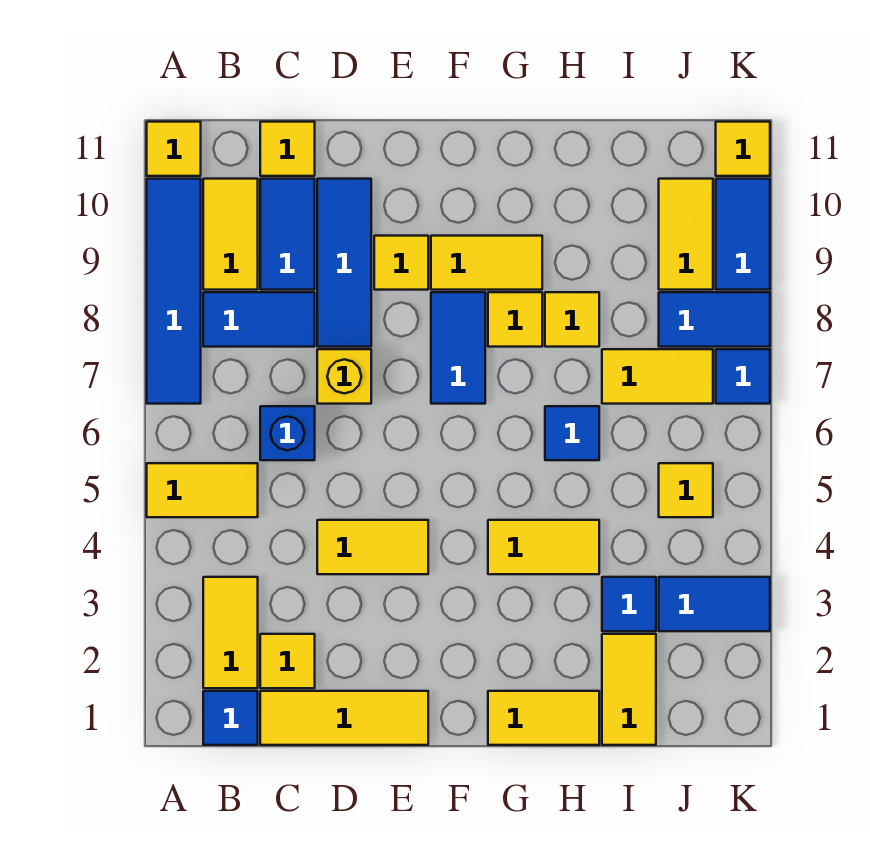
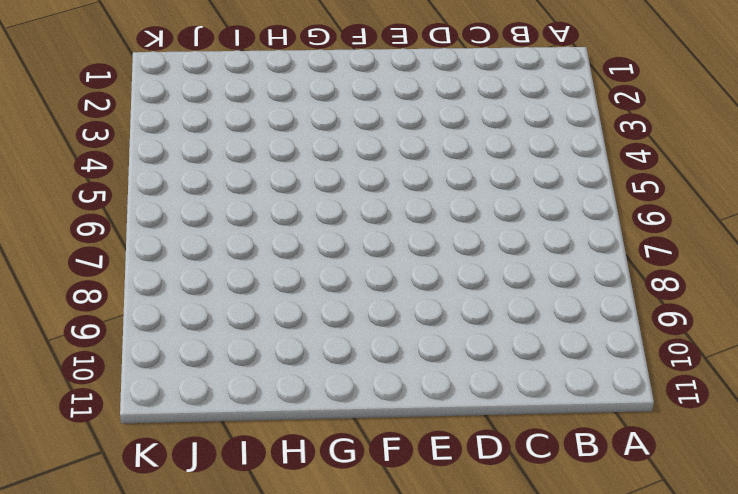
none -> yellow tile A5:B5 level 1
none -> blue tile A7:A10 level 1
none -> yellow tile A11 level 1
none -> blue tile B1 level 1

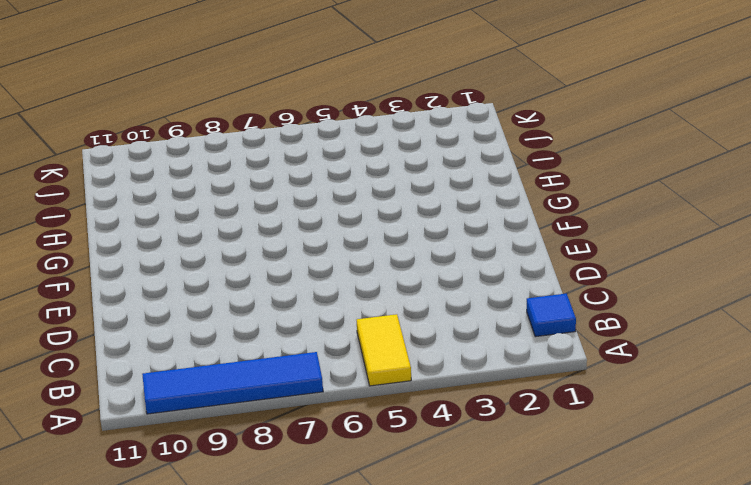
none -> yellow tile A11 level 1
none -> yellow tile B2:B3 level 1
none -> blue tile B8:C8 level 1
none -> yellow tile B9:B10 level 1

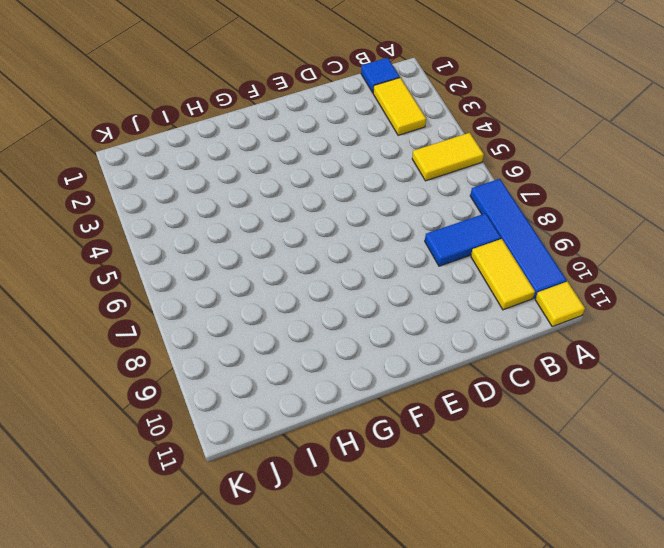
none -> yellow tile C1:E1 level 1
none -> yellow tile C2 level 1
none -> blue brick C6 level 1
none -> blue tile C9:C10 level 1

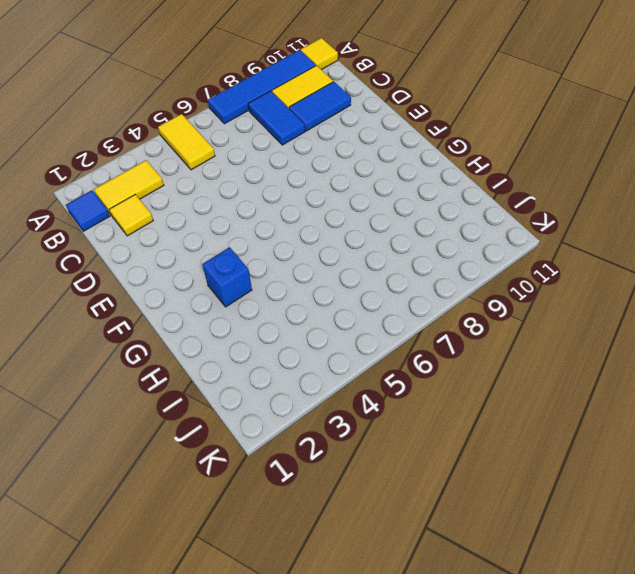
blue brick G3 level 1 -> blue brick C6 level 1
none -> yellow tile C1:E1 level 1
none -> yellow tile C11 level 1
none -> yellow tile D4:E4 level 1
none -> yellow brick D7 level 1

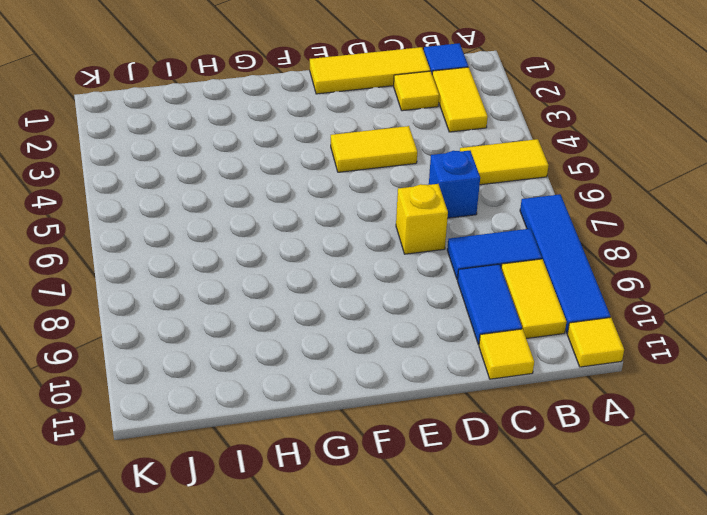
none -> blue tile D8:D10 level 1
none -> yellow tile E9 level 1
none -> blue tile F7:F8 level 1
none -> yellow tile F9:G9 level 1

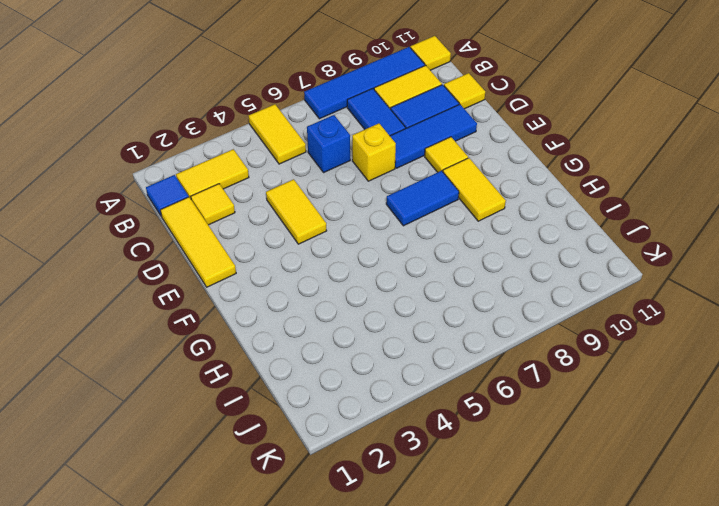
none -> yellow tile G1:H1 level 1
none -> yellow tile G4:H4 level 1
none -> yellow tile G8 level 1
none -> blue tile H6 level 1

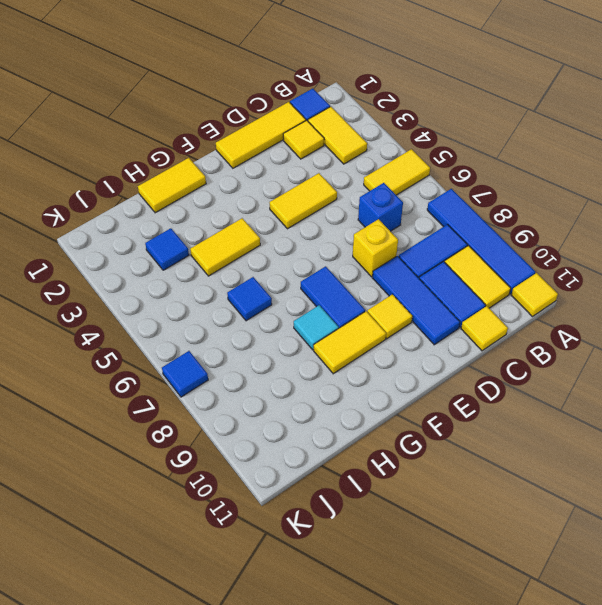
cyan tile G8 level 1 -> yellow tile G8 level 1
none -> yellow tile H8 level 1
none -> yellow tile I1:I2 level 1
none -> yellow tile I7:J7 level 1
none -> blue tile J3:K3 level 1

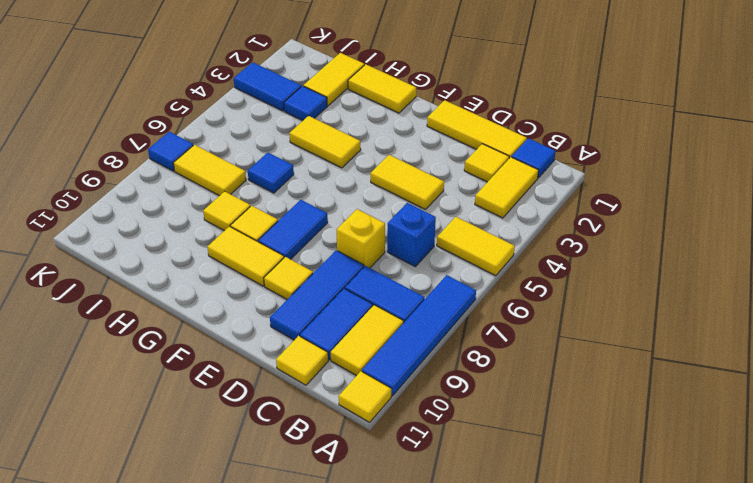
none -> yellow tile J5 level 1
none -> blue tile J8:K8 level 1
none -> yellow tile J9:J10 level 1
none -> blue tile K9:K10 level 1

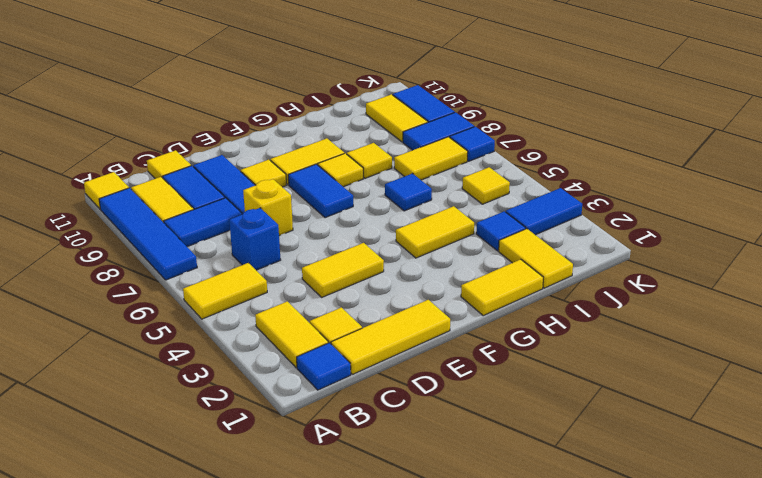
none -> yellow tile K11 level 1

